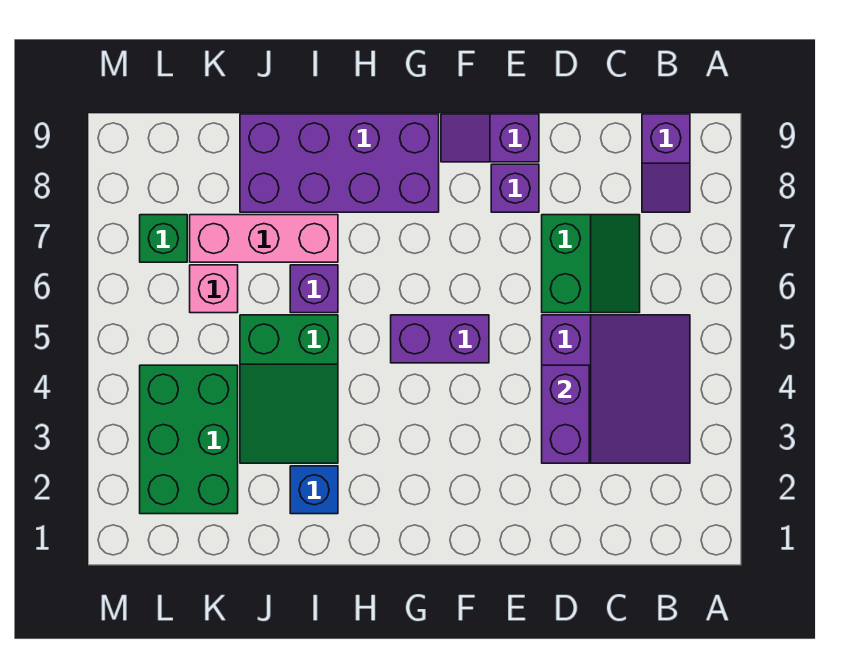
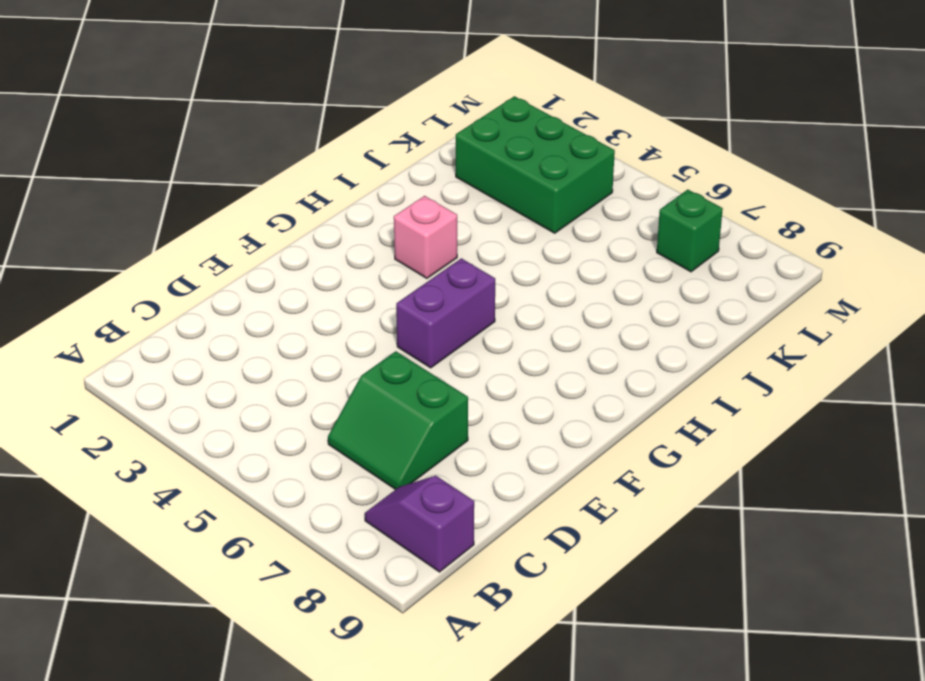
pink brick H3 level 1 -> pink brick K6 level 1
none -> purple slope B3:D5 level 1 top D
none -> purple brick E8 level 1
none -> purple slope E9:F9 level 1 top E

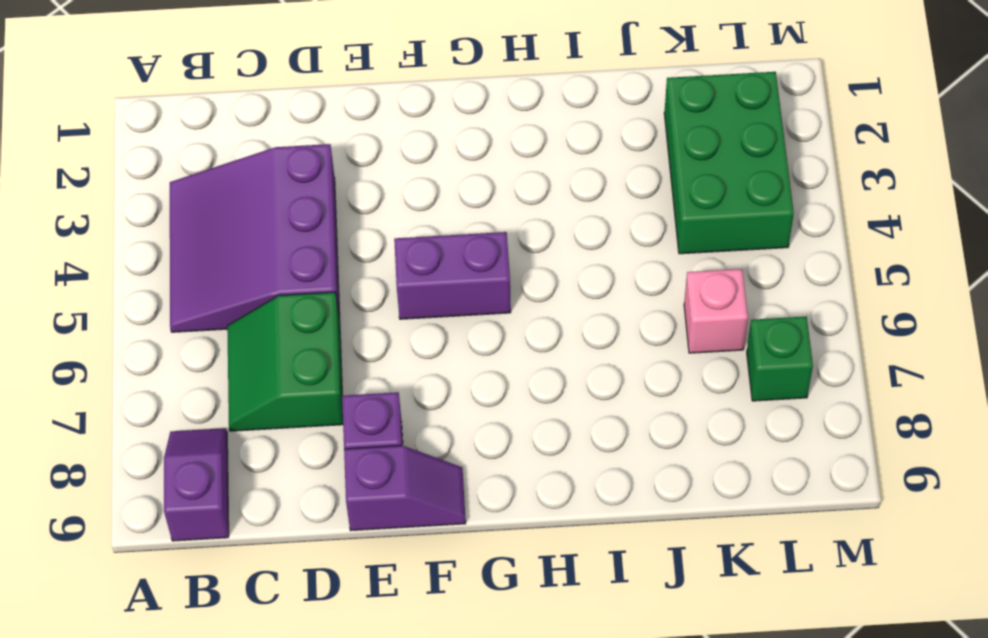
none -> purple brick G8:J9 level 1
none -> blue brick I2 level 1
none -> green slope I3:J5 level 1 top 5

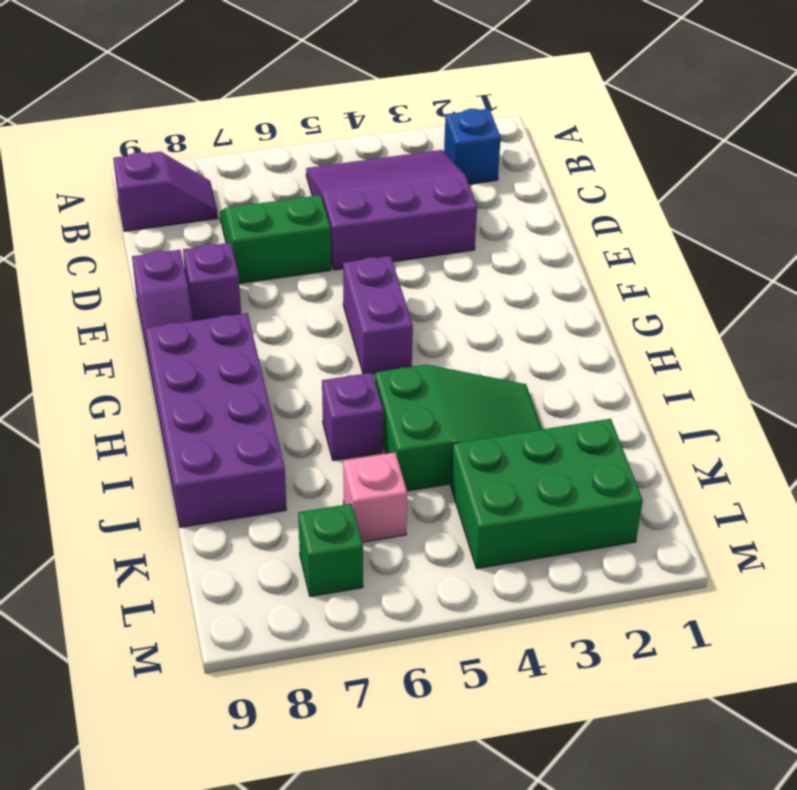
blue brick B2 level 1 -> blue brick I2 level 1
none -> pink brick I7:K7 level 1
none -> purple brick D3:D4 level 2

